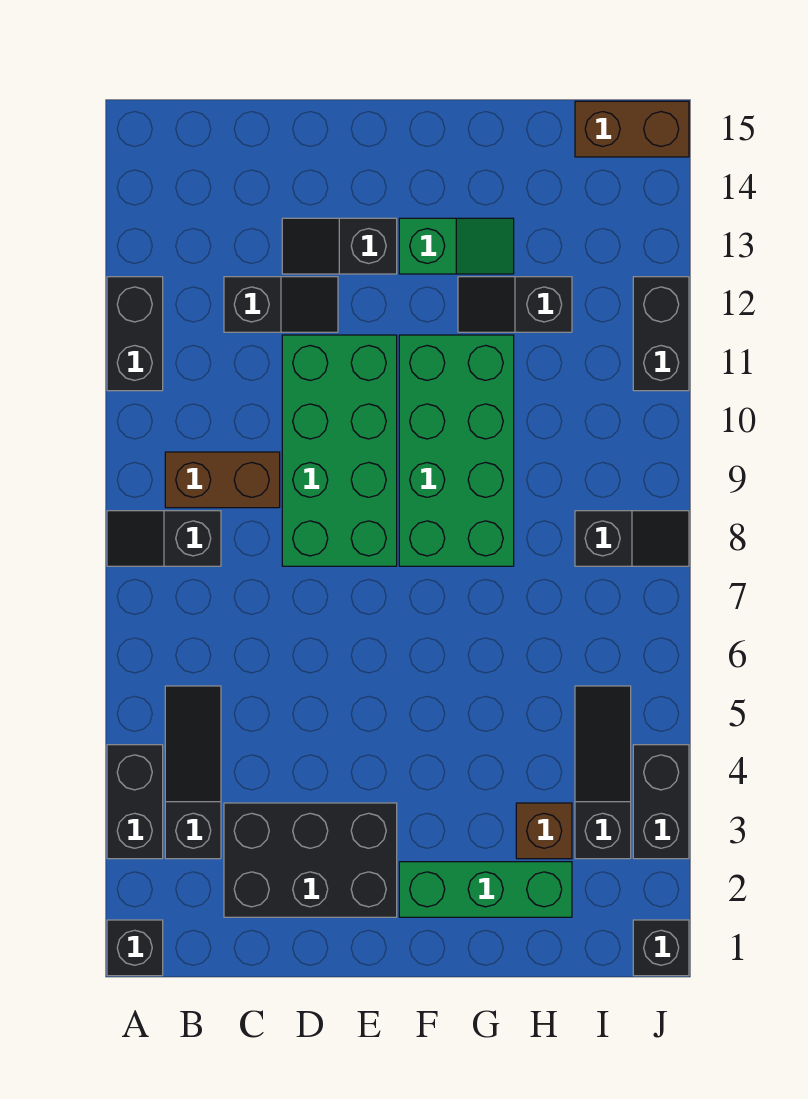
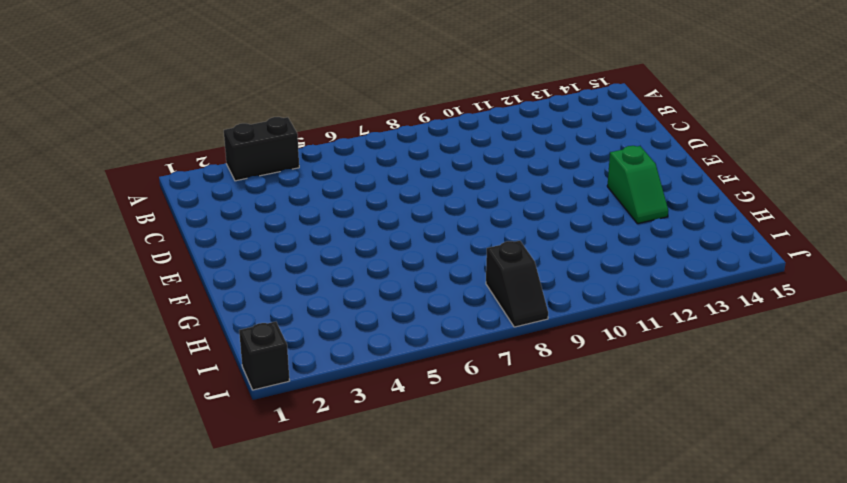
none -> black brick A1 level 1
none -> black slope A8:B8 level 1 top B
none -> black brick A11:A12 level 1

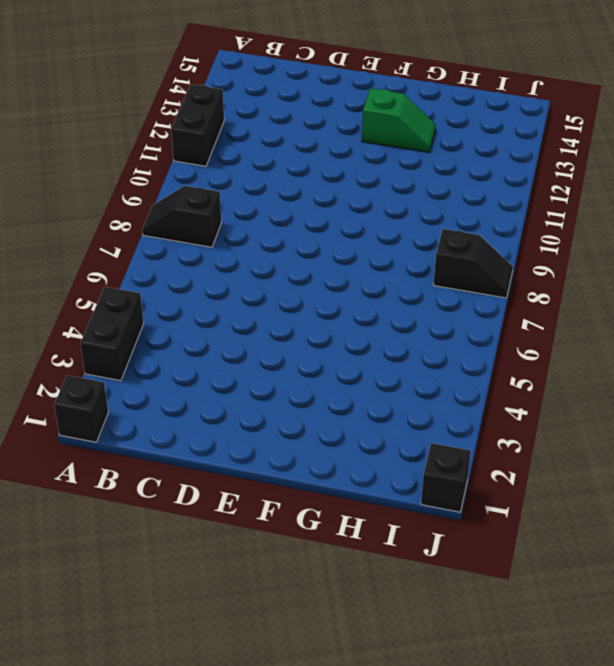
none -> black slope B3:B5 level 1 top 3
none -> brown brick B9:C9 level 1
none -> black brick C2:E3 level 1

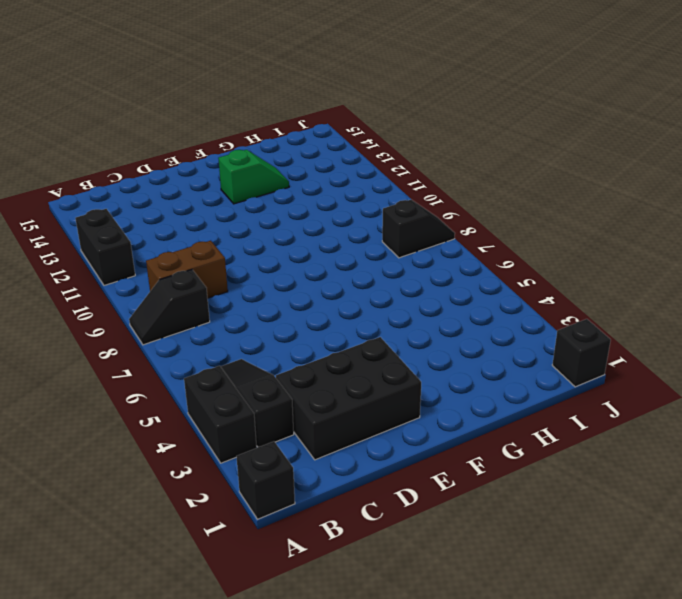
none -> black slope C12:D12 level 1 top C
none -> green brick D8:E11 level 1
none -> black slope D13:E13 level 1 top E

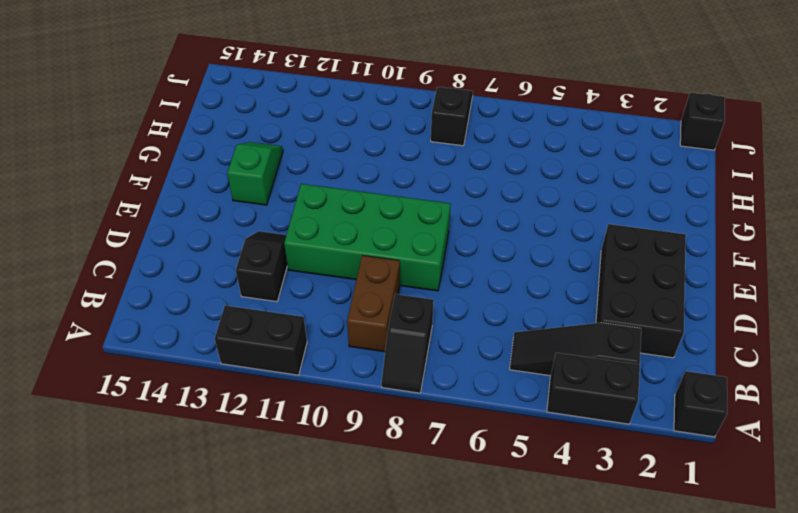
none -> black slope D13:E13 level 1 top E
none -> green brick F2:H2 level 1
none -> green brick F8:G11 level 1

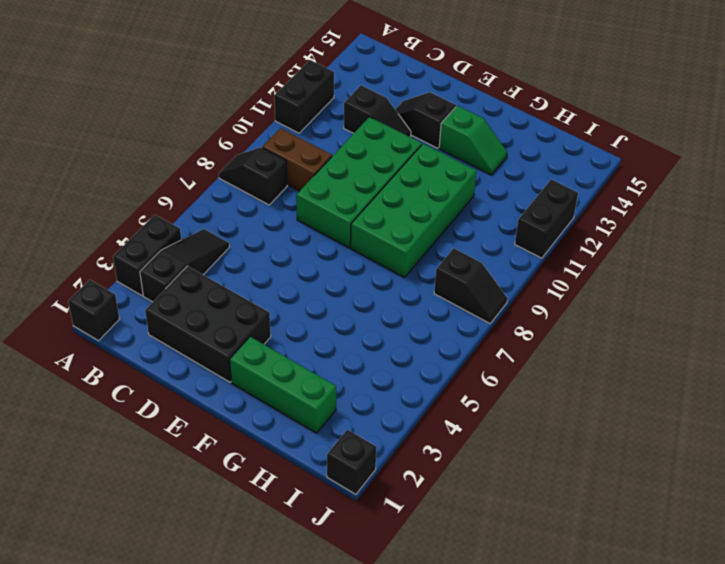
none -> black slope G12:H12 level 1 top H
none -> brown brick H3 level 1
none -> black slope I3:I5 level 1 top 3

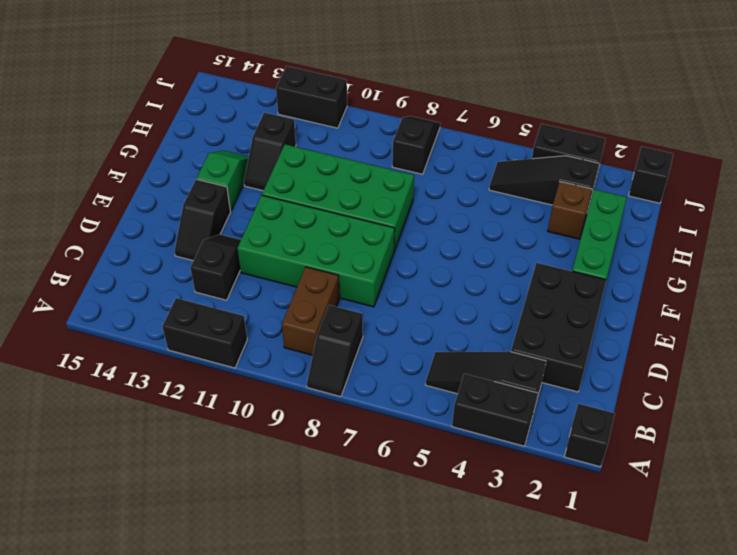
none -> brown brick I15:J15 level 1

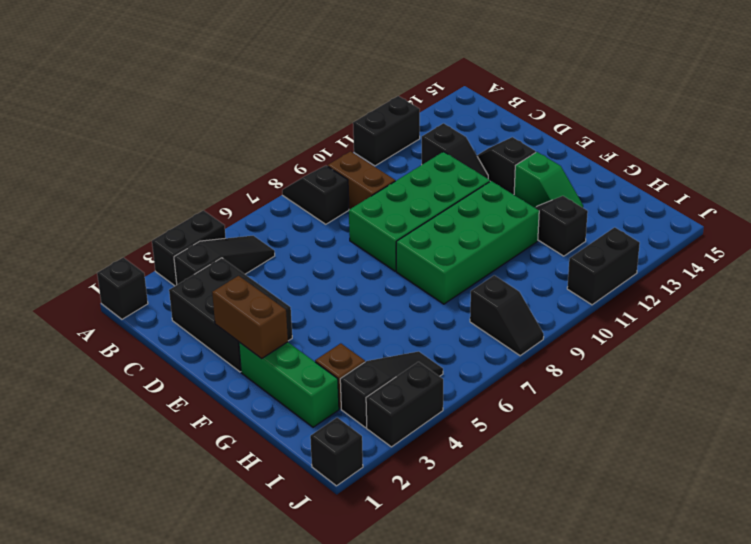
brown brick E2:F2 level 2 -> brown brick I15:J15 level 1

